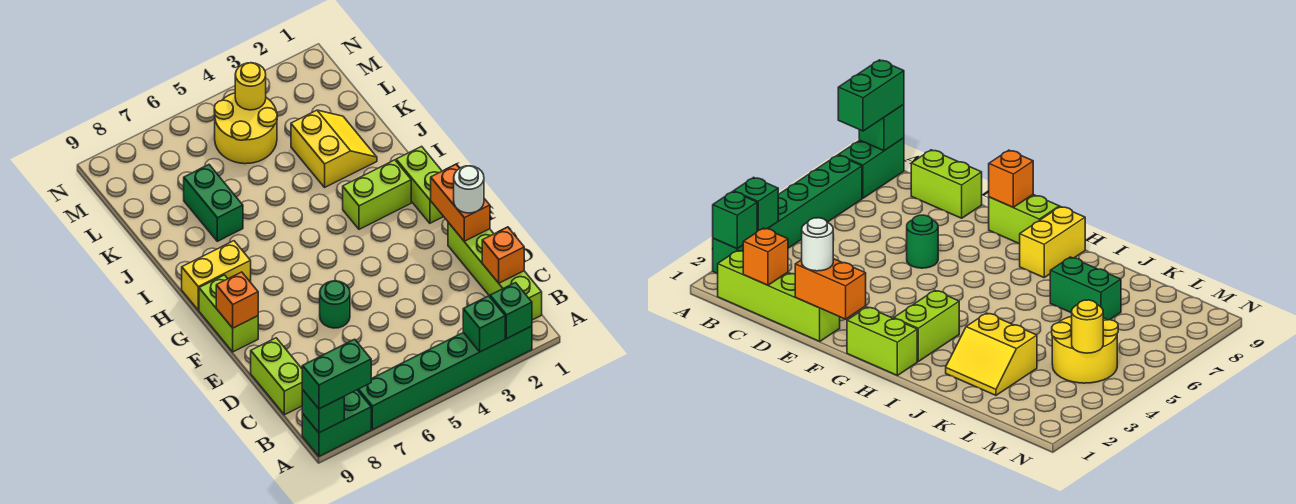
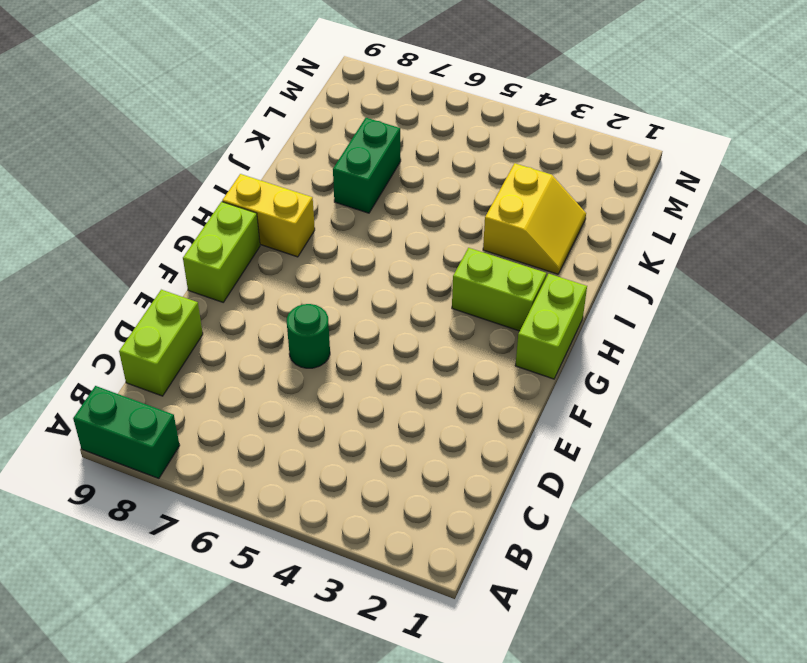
none -> green brick A2:A7 level 1
none -> lime brick B1:E1 level 1
none -> yellow round brick L4:M5 level 1

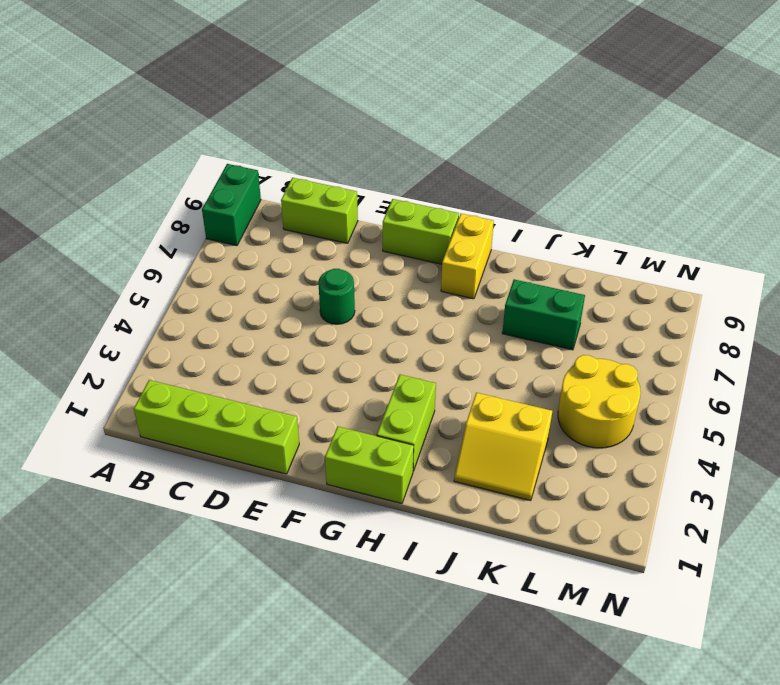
none -> green brick A2:A7 level 1
none -> green brick A2 level 2
none -> green brick A3 level 2

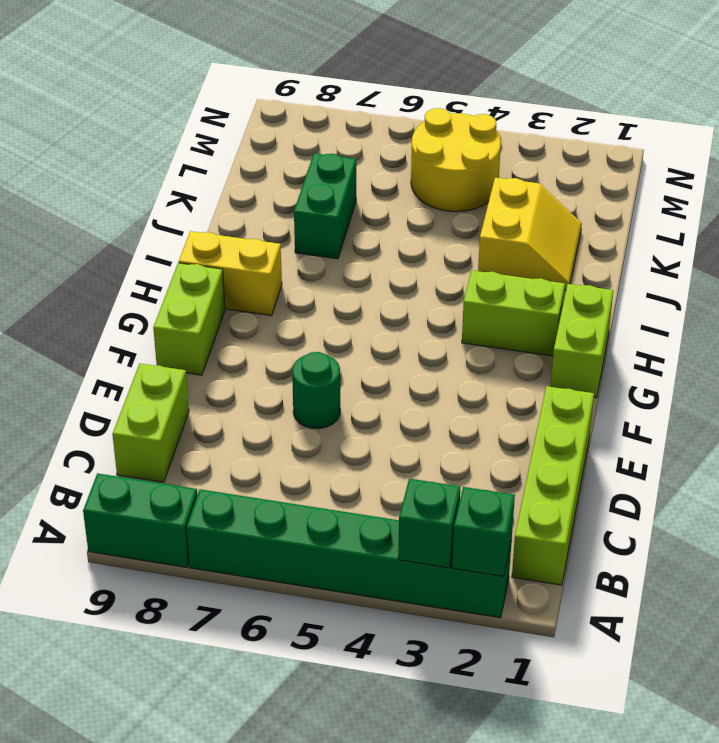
none -> green brick A9 level 2
none -> orange brick C1 level 2
none -> orange brick E1:F1 level 2

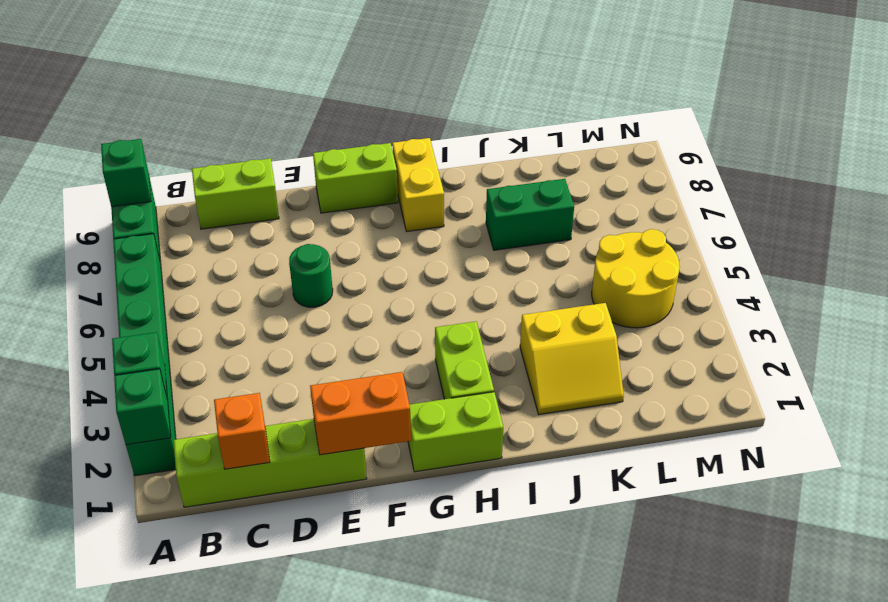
none -> orange brick F9 level 2
none -> yellow round brick M4 level 2
none -> green brick A8:A9 level 3

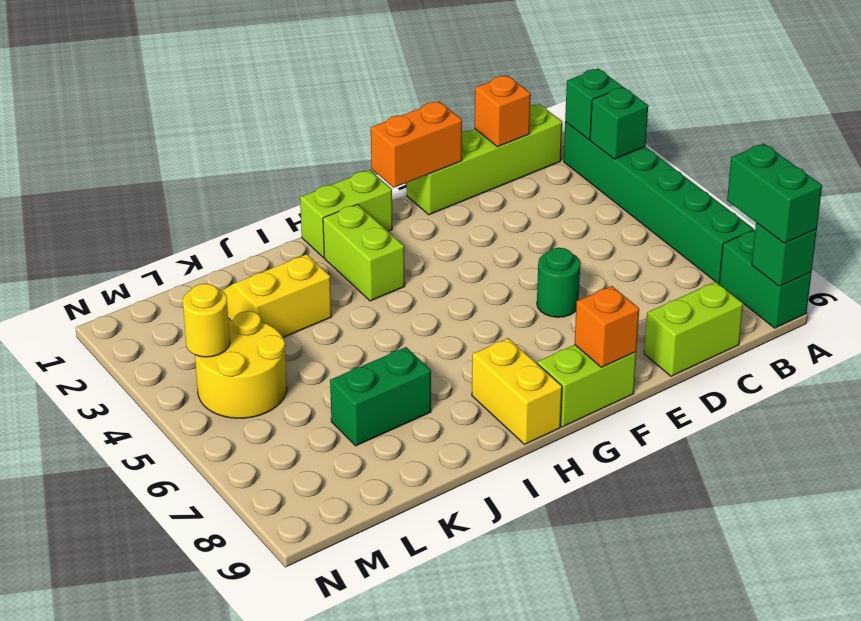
none -> white round brick E1 level 3

